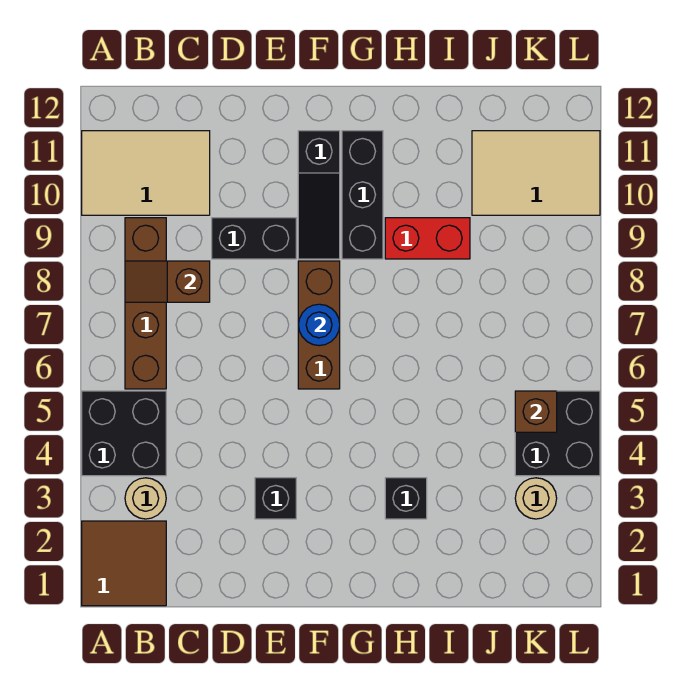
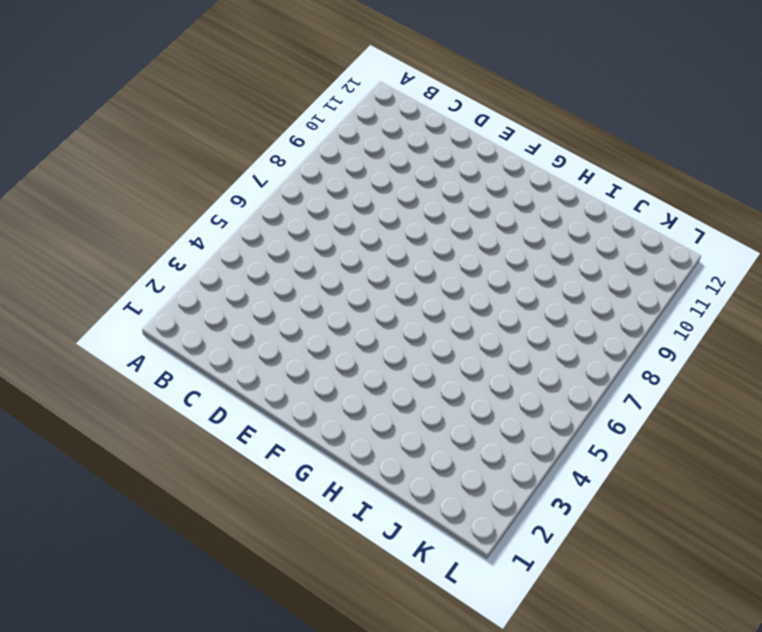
none -> brown tile A1:B2 level 1
none -> black brick A4:B5 level 1
none -> tan tile A10:C11 level 1

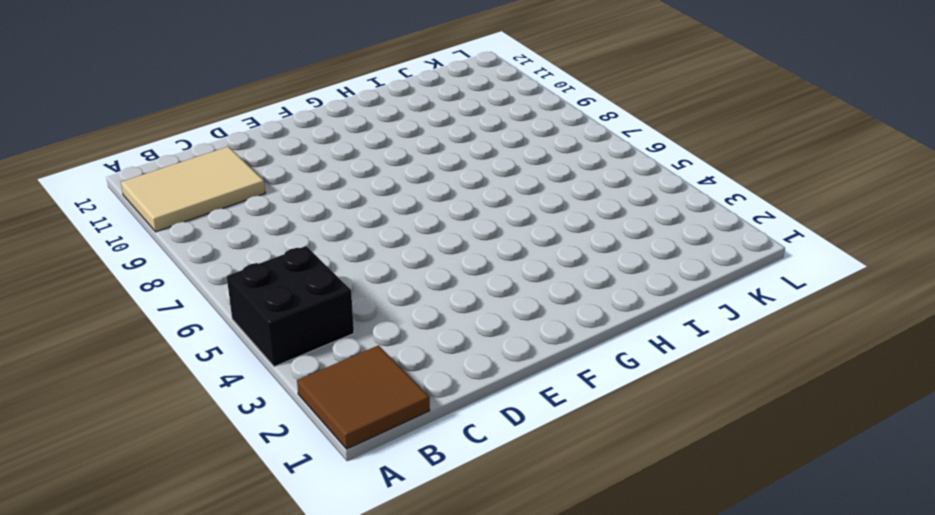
none -> tan round brick B3 level 1
none -> brown brick B6:B9 level 1
none -> black brick D9:E9 level 1

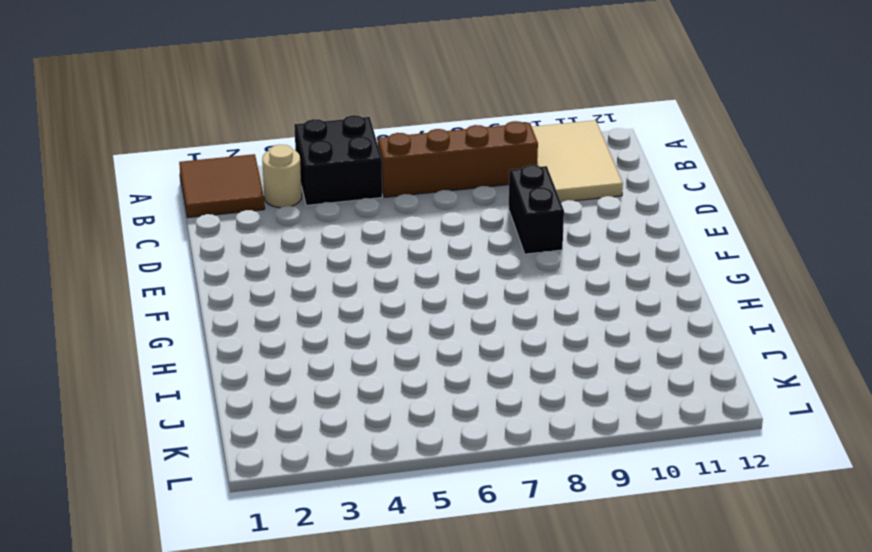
none -> black brick E3 level 1
none -> brown brick F6:F8 level 1
none -> black slope F9:F11 level 1 top 11

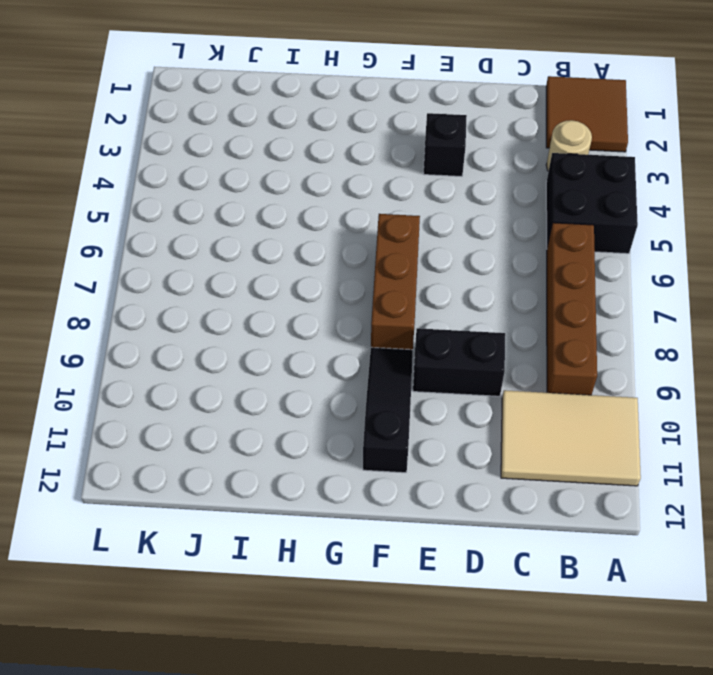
none -> black brick G9:G11 level 1
none -> black brick H3 level 1
none -> red brick H9:I9 level 1

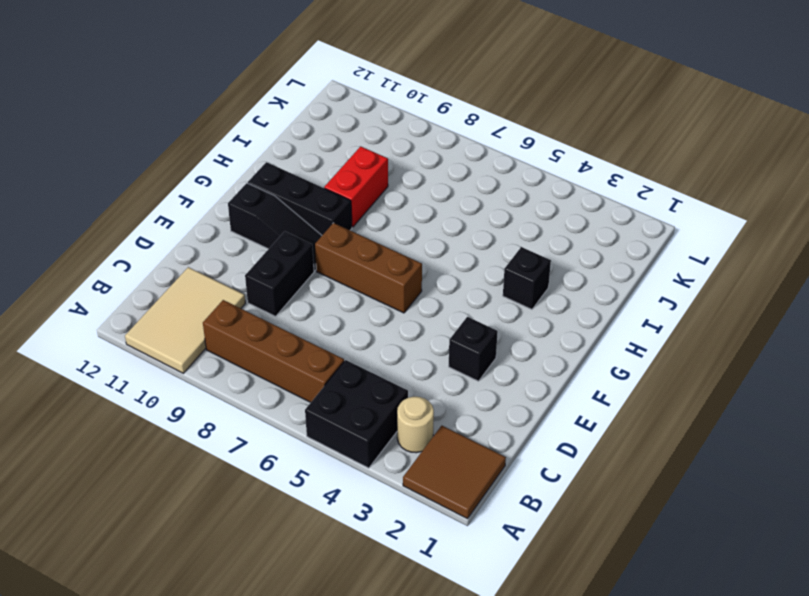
none -> tan tile J10:L11 level 1
none -> tan round brick K3 level 1
none -> black brick K4:L5 level 1

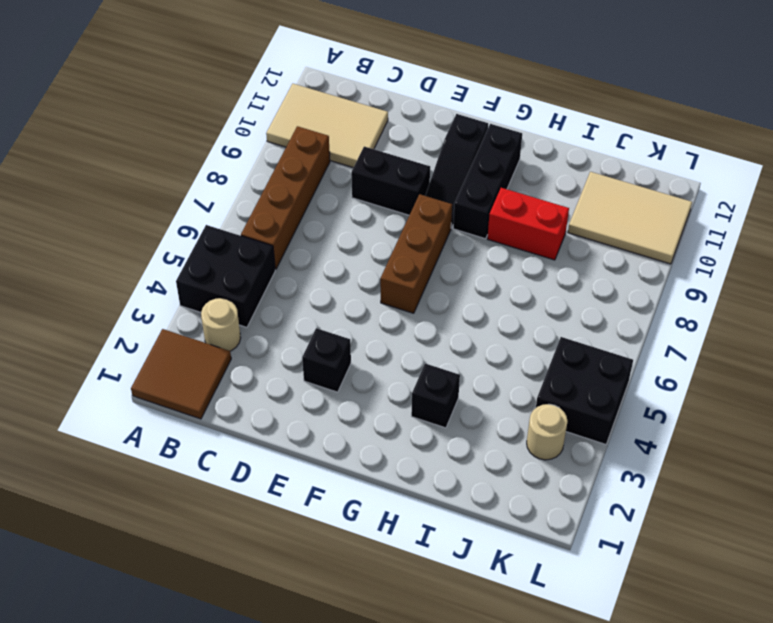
none -> brown slope B8:C8 level 2 top C
none -> blue round brick F7 level 2
none -> brown brick K5 level 2

